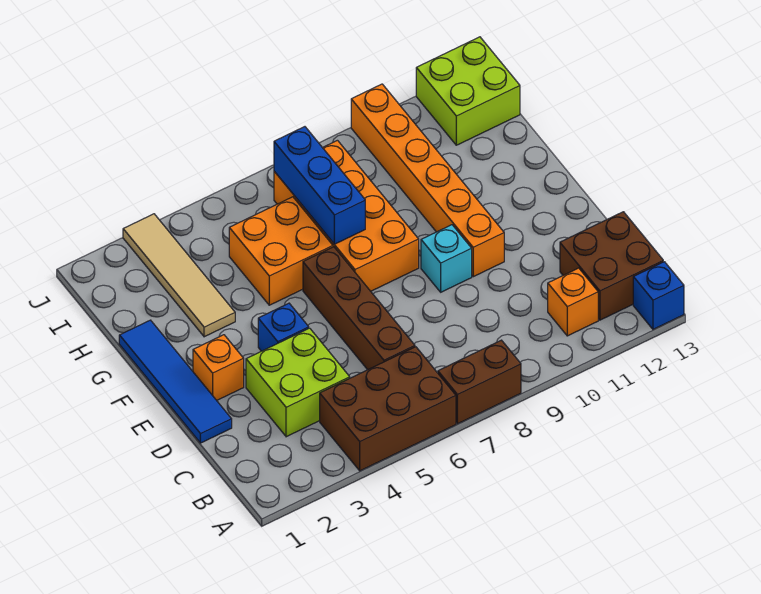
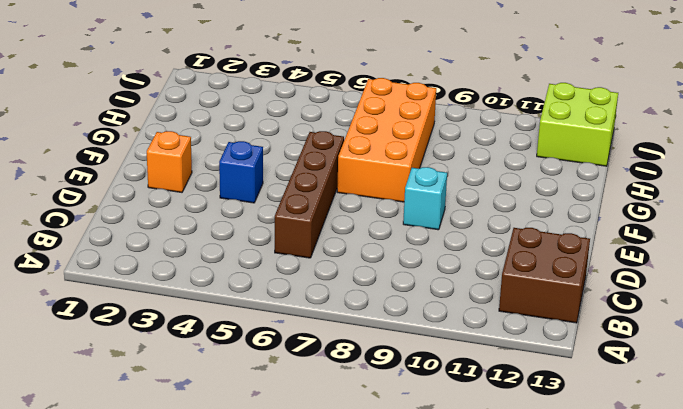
none -> brown brick A4:B6 level 1
none -> brown brick A7:A8 level 1
none -> blue brick A13 level 1

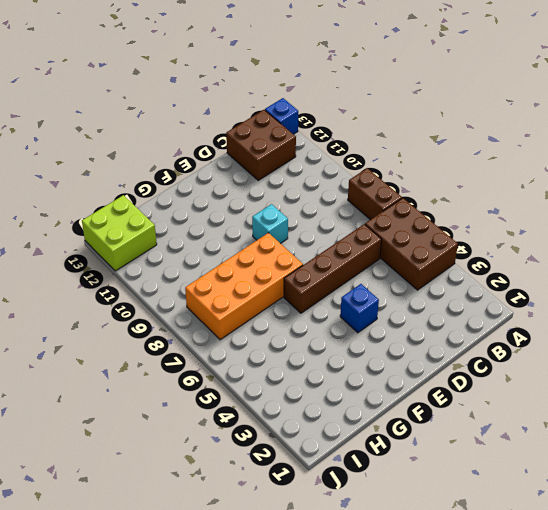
none -> orange brick B11 level 1
none -> lime brick C3:D4 level 1
none -> blue tile D1:G1 level 1

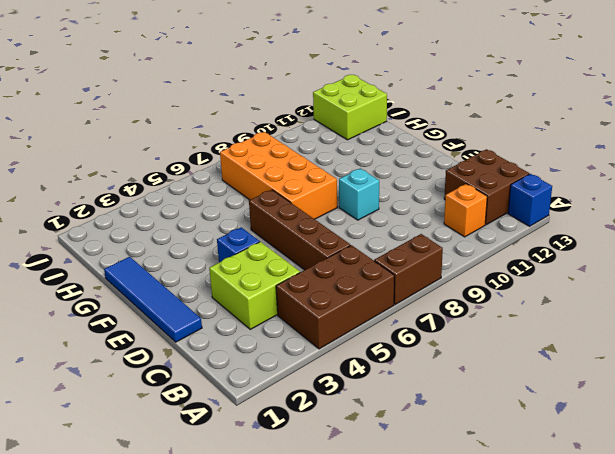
none -> orange brick E2 level 1
none -> orange brick E10:J10 level 1
none -> tan tile G3:J3 level 1

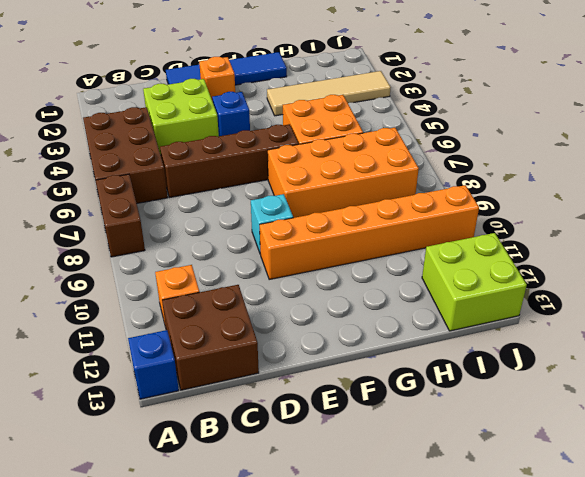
none -> blue brick G7:I7 level 2

